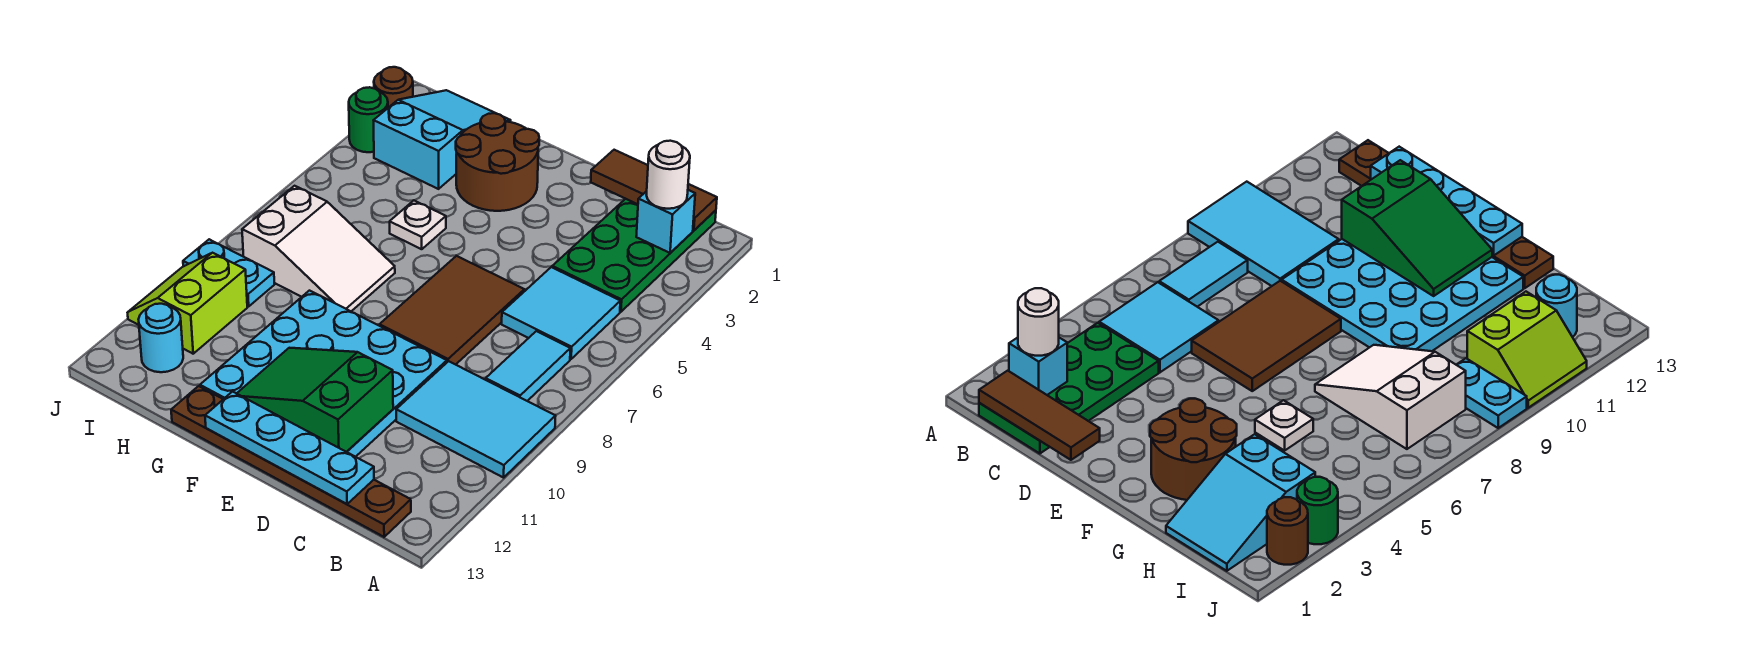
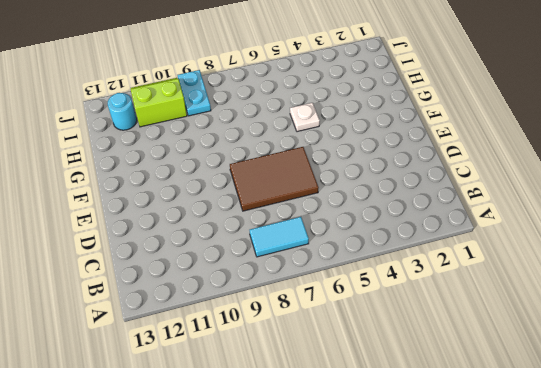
none -> cyan tile A9:C10 level 1
none -> green plate B1:C4 level 1
none -> cyan tile B5:C6 level 1

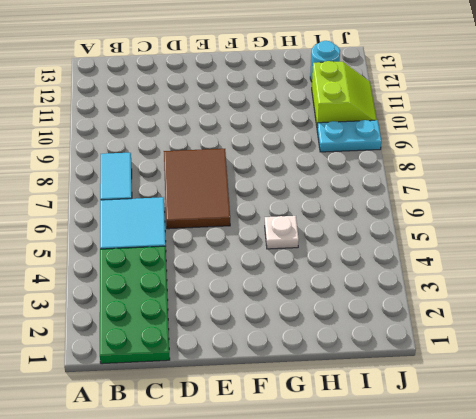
none -> cyan tile A9:C10 level 1
none -> brown plate B13:G13 level 1
none -> cyan plate D9:G12 level 1

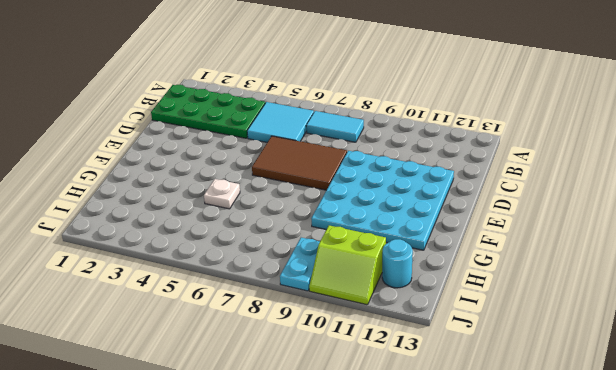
none -> cyan tile A9:C10 level 1
none -> brown plate B13:G13 level 1
none -> brown round brick F2:G3 level 1

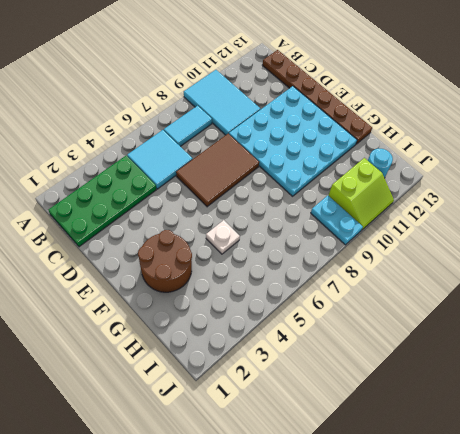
none -> white slope G7:I8 level 1 top I
none -> cyan slope H1:I3 level 1 top 3
none -> brown round brick J2 level 1

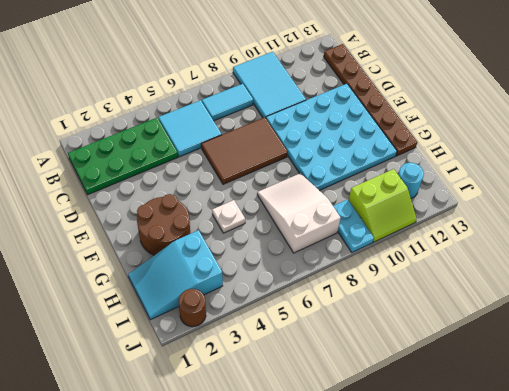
none -> green round brick J3 level 1
none -> brown tile B1:D1 level 2
none -> cyan brick B2 level 2

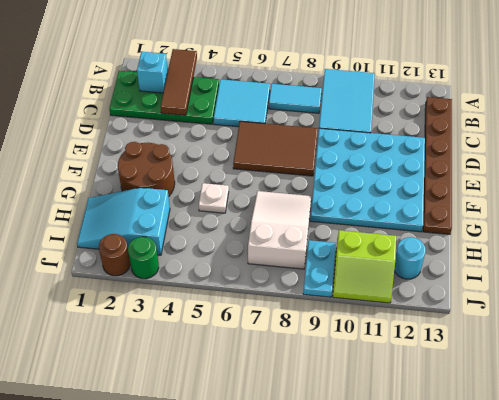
brown tile A3:C3 level 2 -> brown tile B1:D1 level 2
none -> cyan plate C13:F13 level 2
none -> green slope D11:F12 level 2 top D
none -> white round brick B2 level 3

